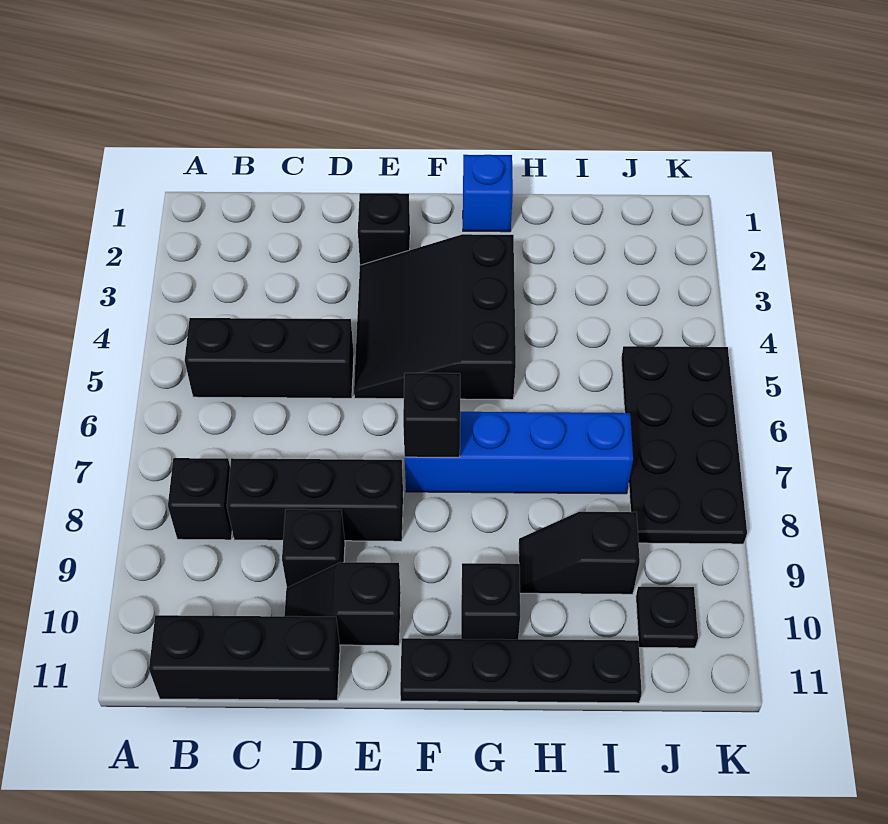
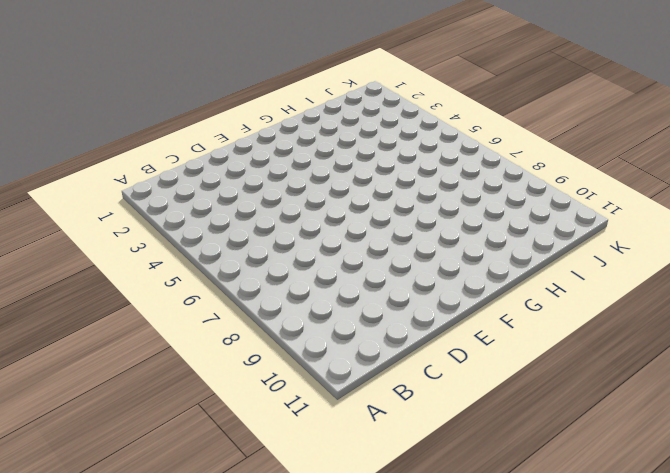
none -> black brick B5:D5 level 1
none -> black brick B8 level 1
none -> black brick B11:D11 level 1

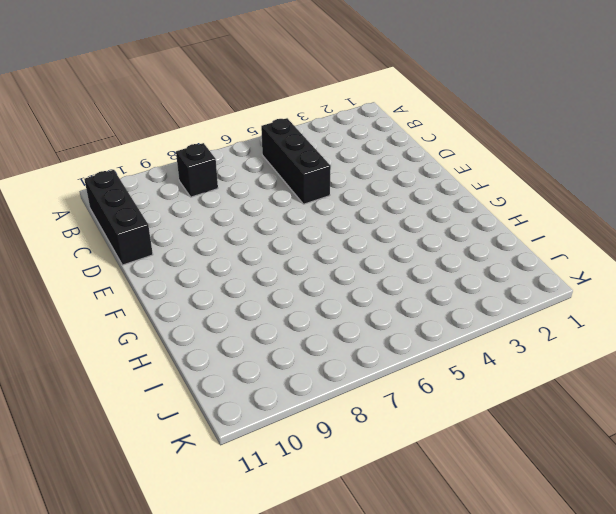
none -> black brick C8:E8 level 1
none -> black brick D9 level 1
none -> black slope D10:E10 level 1 top E

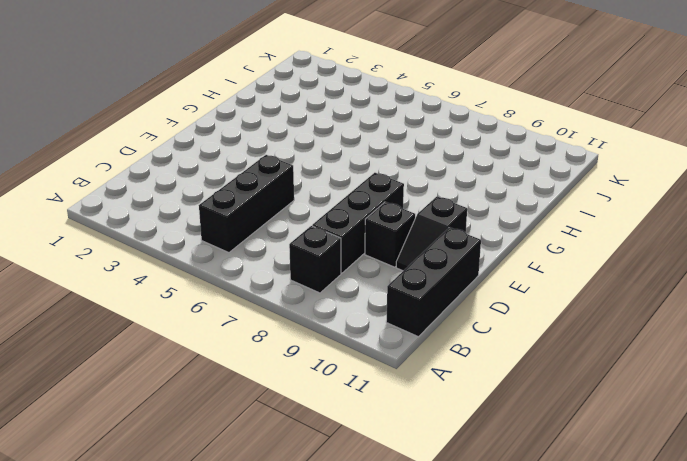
none -> black brick E2 level 1
none -> black slope E3:G5 level 1 top G
none -> blue brick F7:I7 level 1

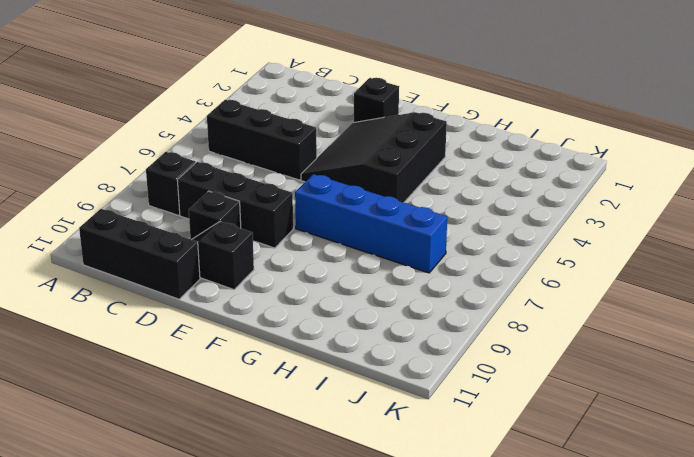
none -> black plate F11:I11 level 1
none -> blue brick G1 level 1
none -> black brick G10 level 1

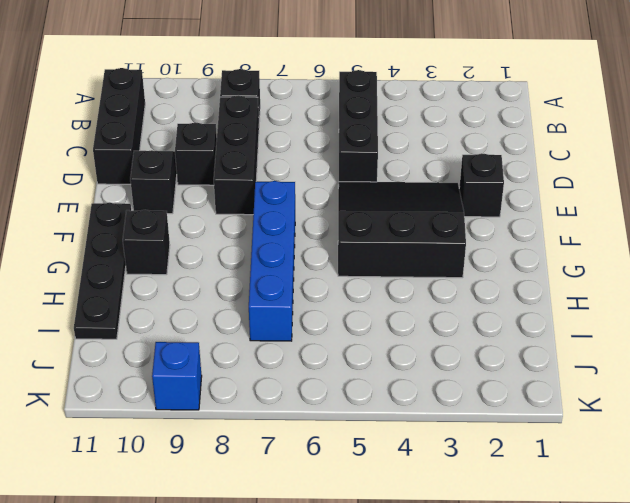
blue brick K9 level 1 -> blue brick G1 level 1
none -> black slope H9:I9 level 1 top I
none -> black plate J5:K8 level 1
none -> black plate J10 level 1

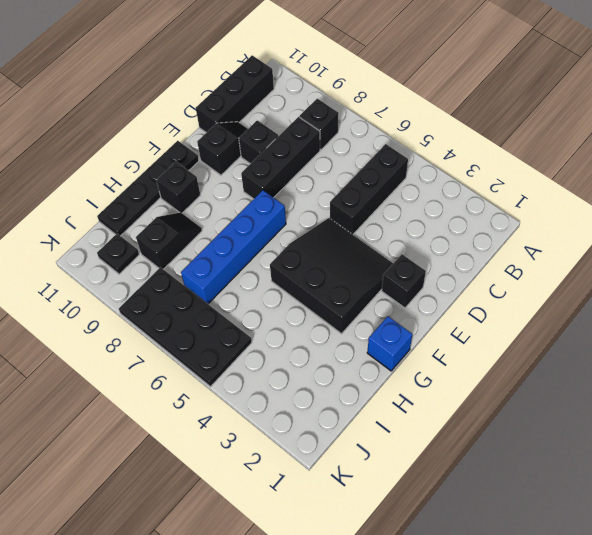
none -> black brick F7 level 2

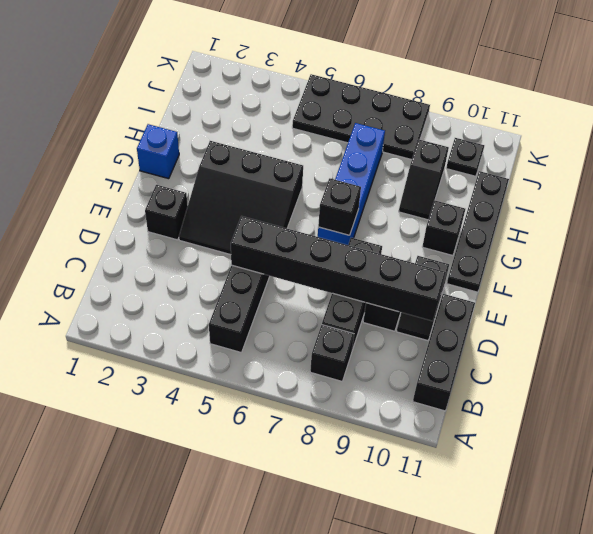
black brick D5:D10 level 2 -> none

